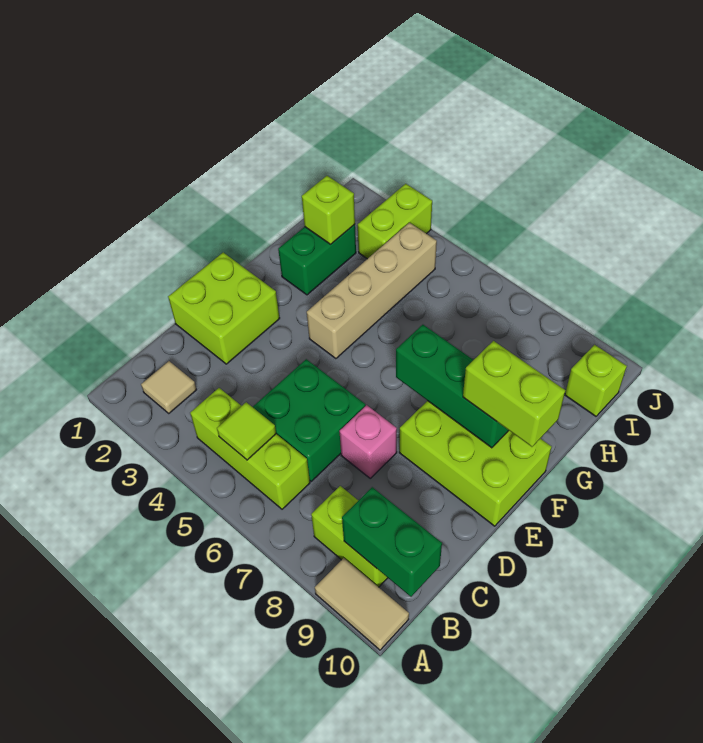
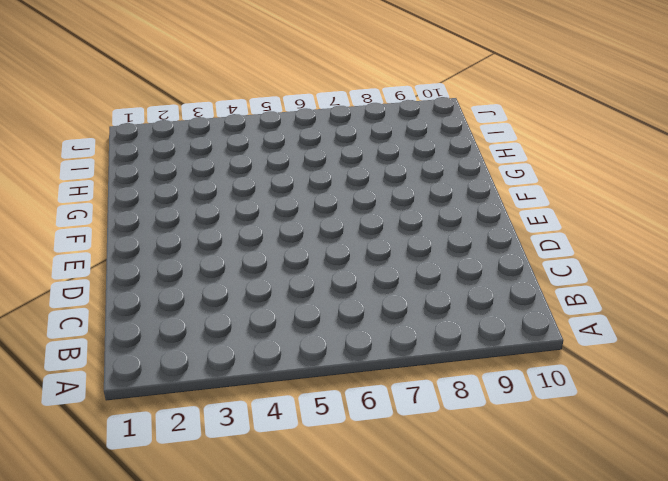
none -> tan tile A9:A10 level 1
none -> tan tile B2 level 1
none -> lime brick B4:B6 level 1

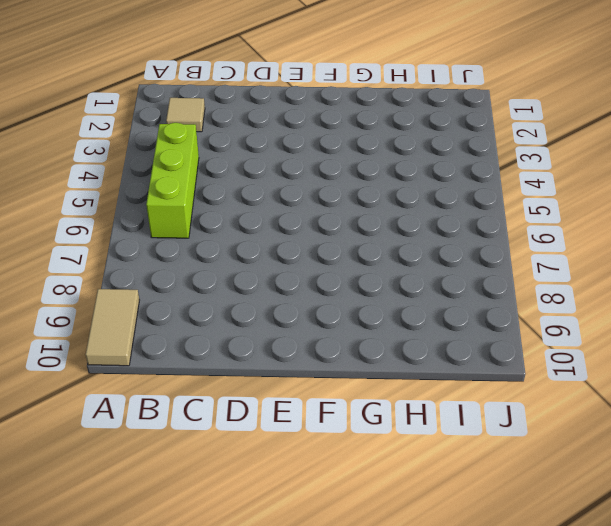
none -> lime brick B8:B9 level 1
none -> green brick C5:D6 level 1
none -> lime brick D1:E2 level 1

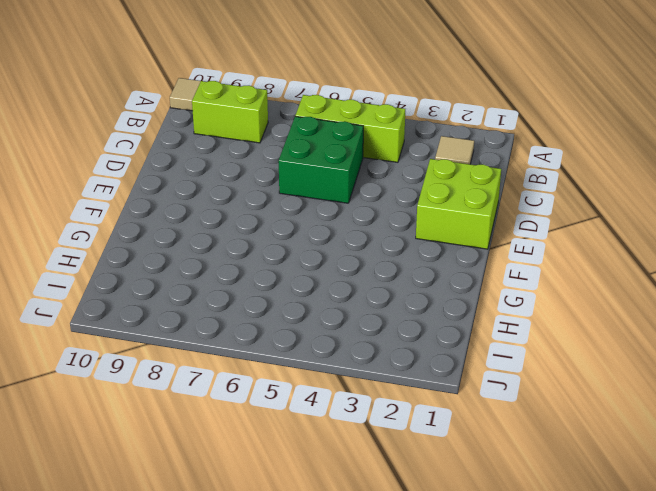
none -> pink brick D7 level 1
none -> lime brick E8:F10 level 1
none -> tan brick F4:I4 level 1

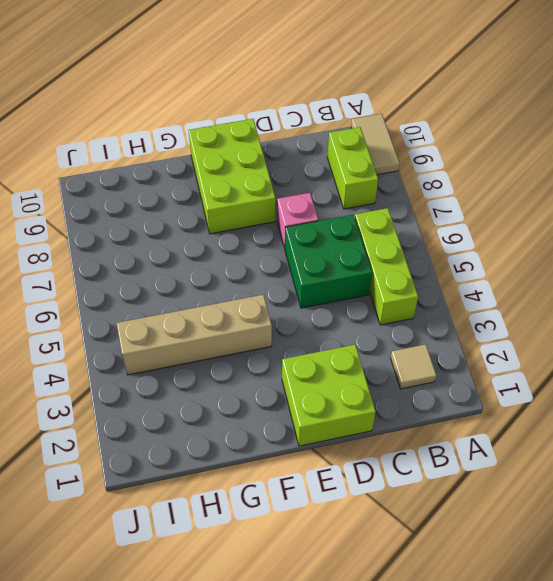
none -> green brick G2:H2 level 1
none -> lime brick I3:J3 level 1
none -> lime brick I10 level 1

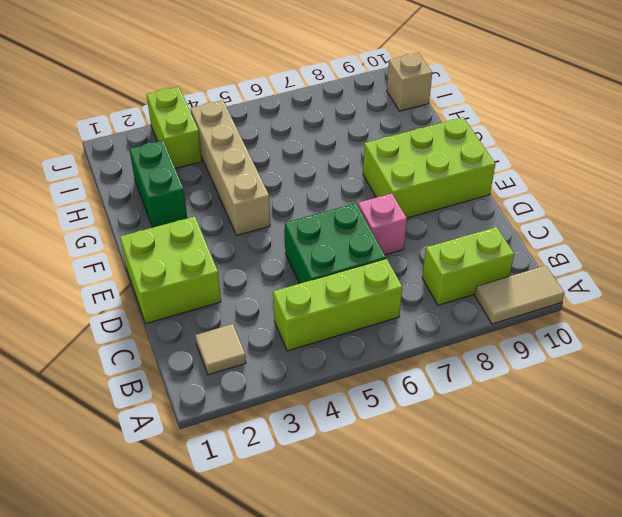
tan brick I10 level 1 -> lime brick I10 level 1
none -> lime tile B5 level 2
none -> green brick B9:B10 level 2
none -> green brick F7:F9 level 2

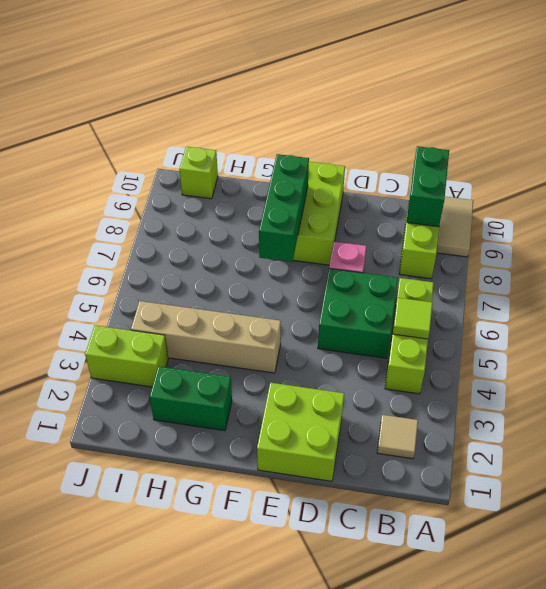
none -> lime brick H2 level 2
none -> lime brick F9:F10 level 3

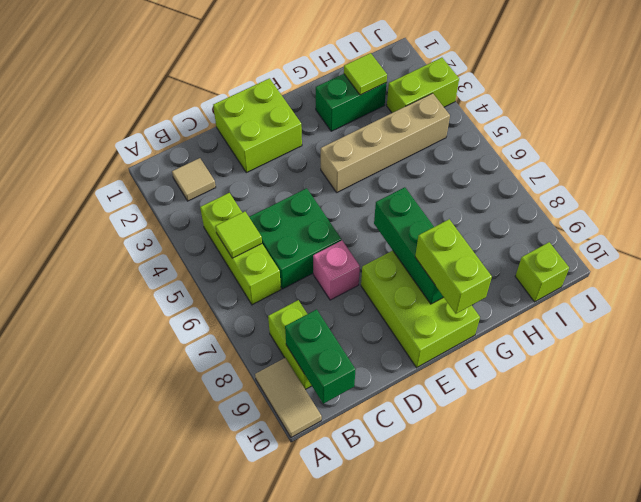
lime tile H2 level 2 -> lime brick H2 level 2

